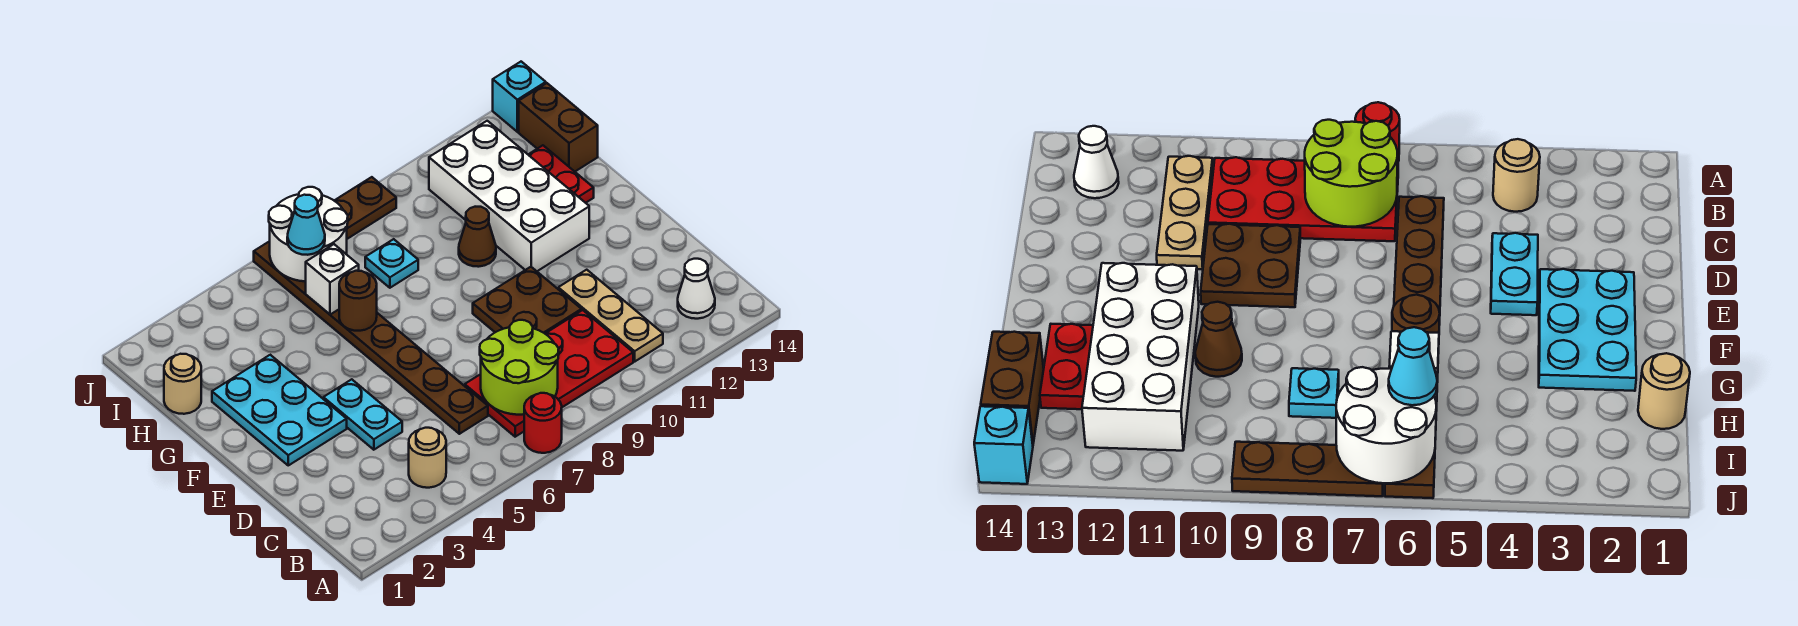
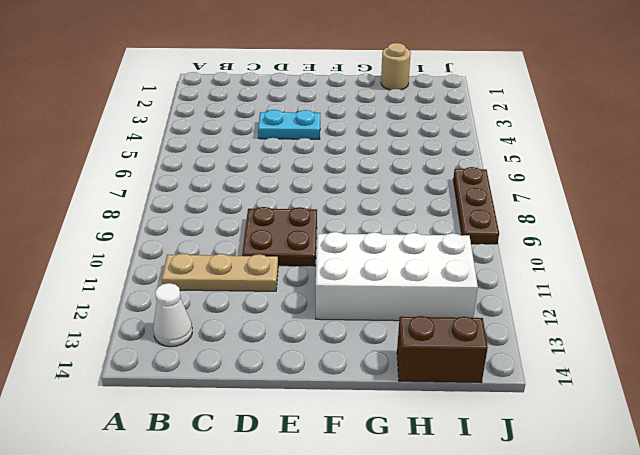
none -> red round brick A7 level 1
none -> tan round brick B4 level 1
none -> red plate B7:C10 level 1

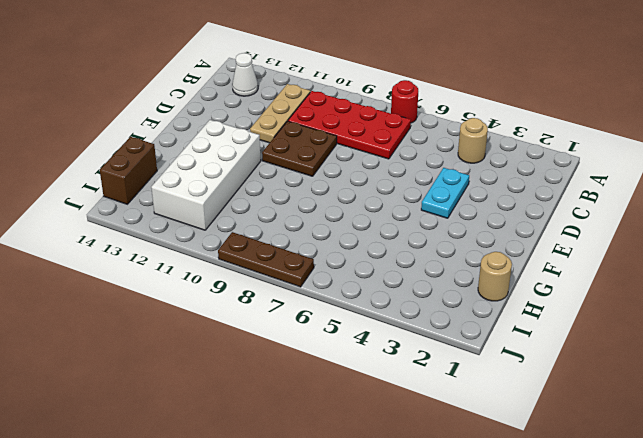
none -> brown plate C6:J6 level 1
none -> cyan plate E2:G3 level 1
none -> brown cone G10 level 1

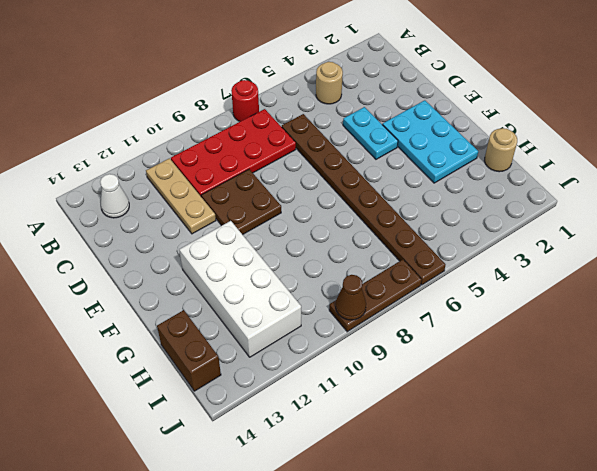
brown cone J9 level 2 -> brown cone G10 level 1
none -> red plate G13:H13 level 1
none -> cyan plate H8 level 1
none -> cyan brick J14 level 1

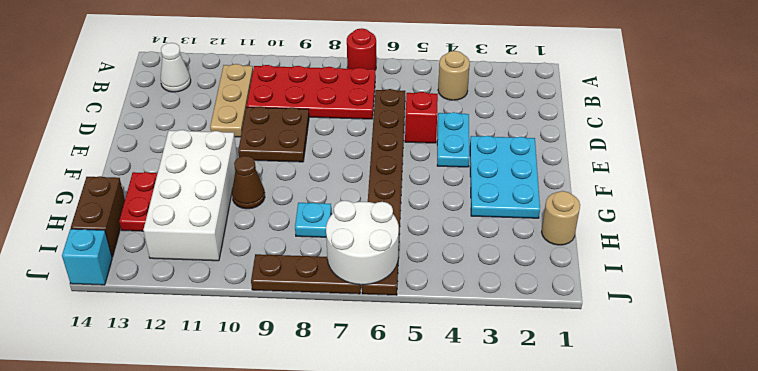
red brick D5 level 1 -> none
none -> lime round brick B7:C8 level 2
none -> brown round brick G6 level 2
none -> white brick H6 level 2

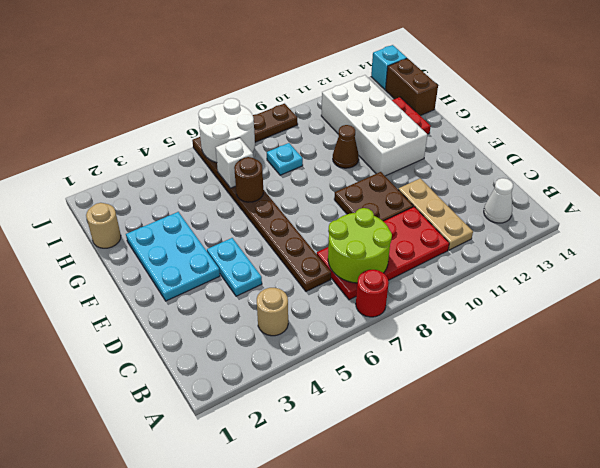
none -> cyan cone I6 level 3

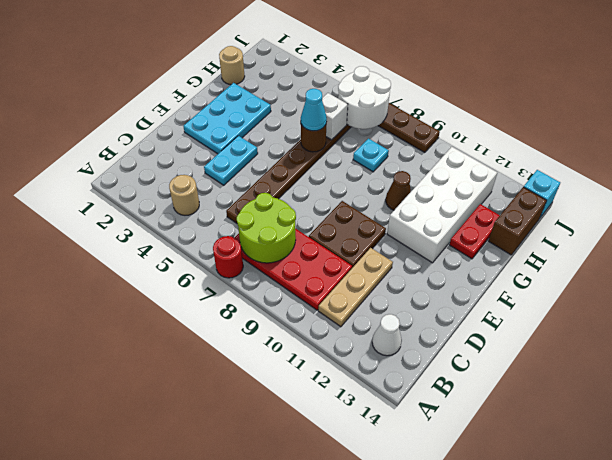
cyan cone G6 level 3 -> cyan cone I6 level 3

